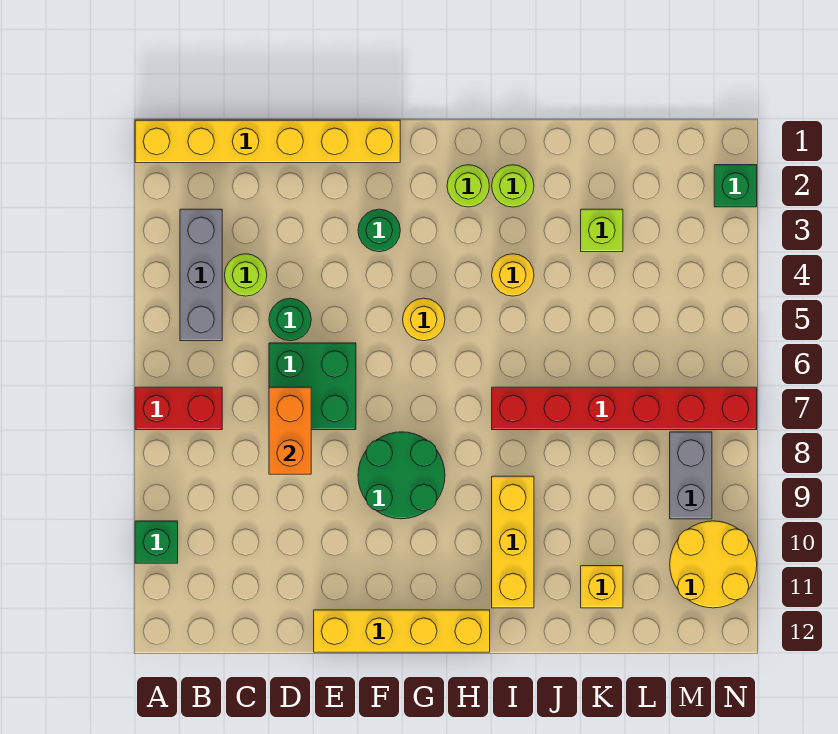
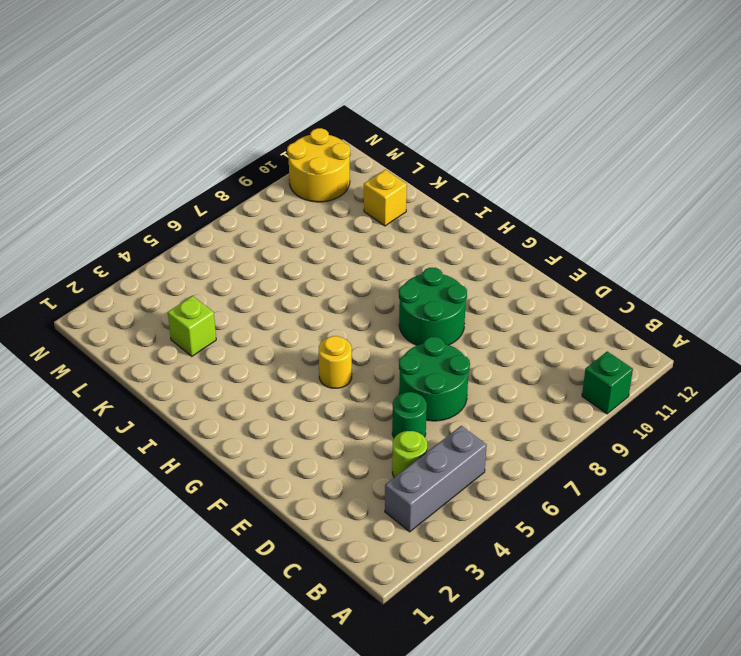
green round brick D6:E7 level 1 -> green brick D6:E7 level 1
none -> yellow brick A1:F1 level 1
none -> red brick A7:B7 level 1
none -> yellow brick E12:H12 level 1

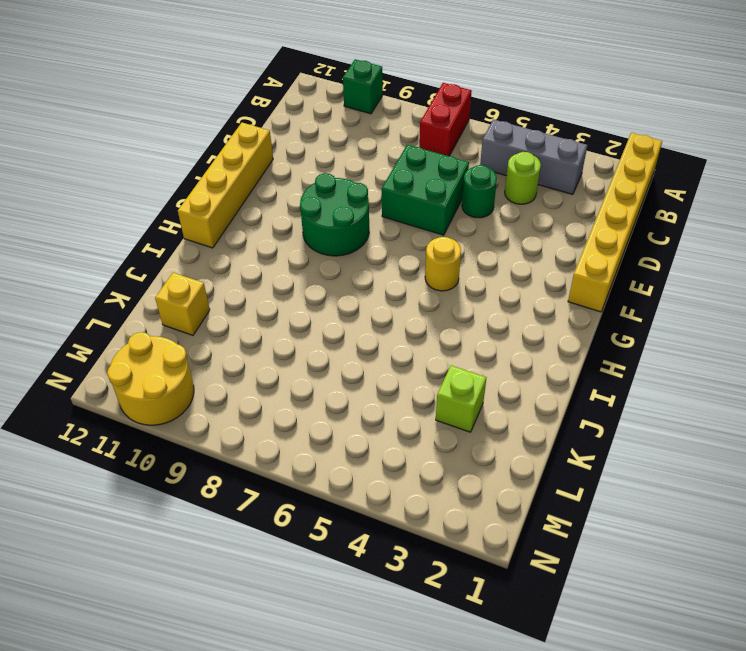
none -> green round brick F3 level 1
none -> lime round brick H2 level 1
none -> lime round brick I2 level 1

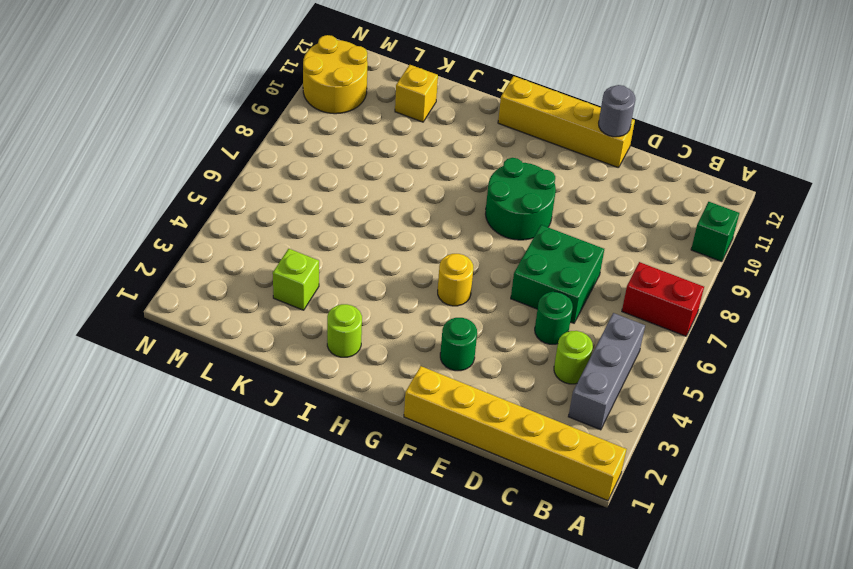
grey round brick E12 level 2 -> none
none -> lime round brick H2 level 1
none -> yellow round brick I4 level 1
none -> red brick I7:N7 level 1

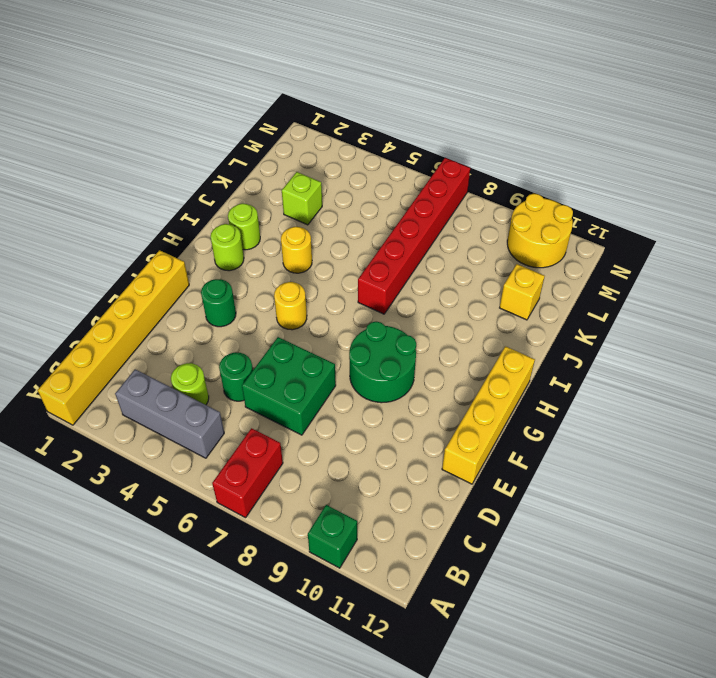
none -> yellow brick I9:I11 level 1
none -> grey brick M8:M9 level 1
none -> green brick N2 level 1

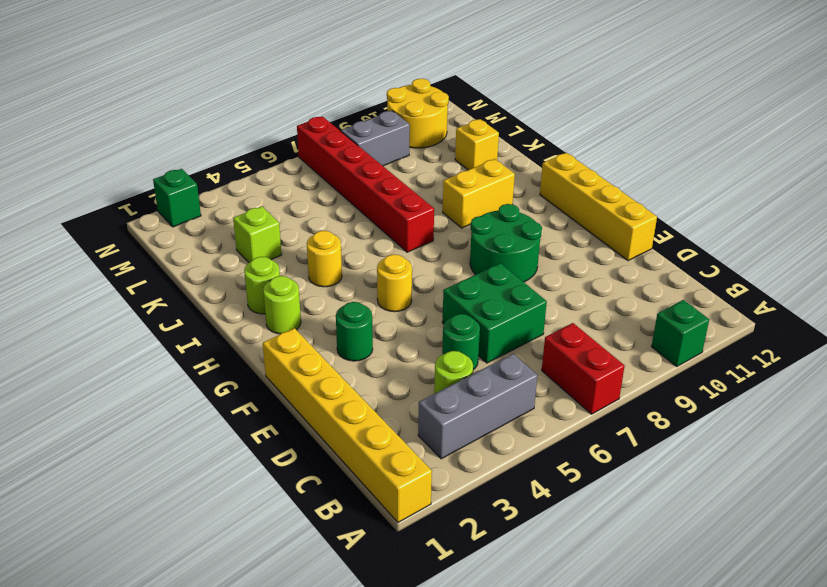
yellow brick I9:I10 level 1 -> yellow brick I9:I11 level 1
none -> orange brick D7:D8 level 2

